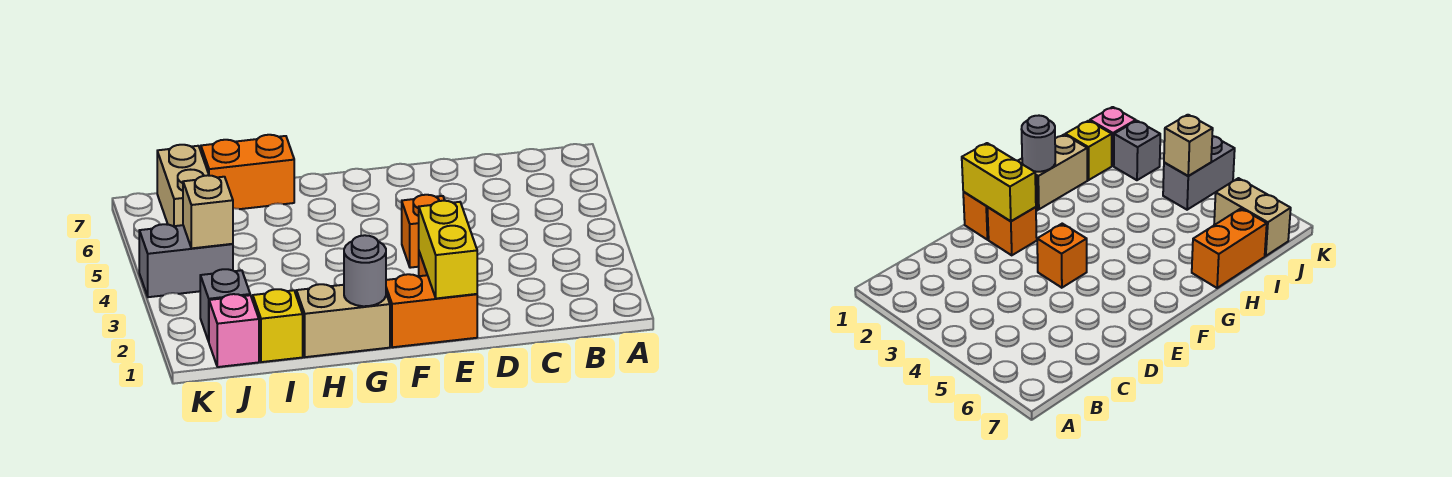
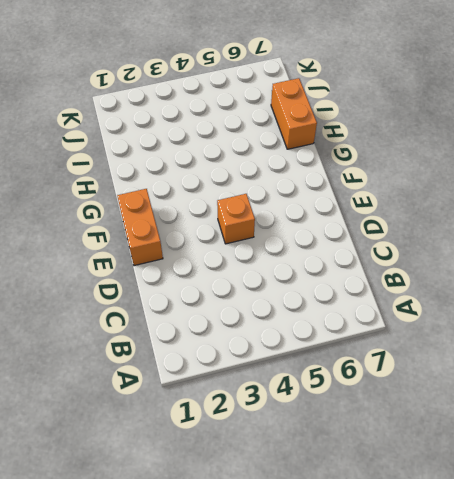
none -> orange brick E2 level 1
none -> tan brick G1:H1 level 1
none -> yellow brick I1 level 1

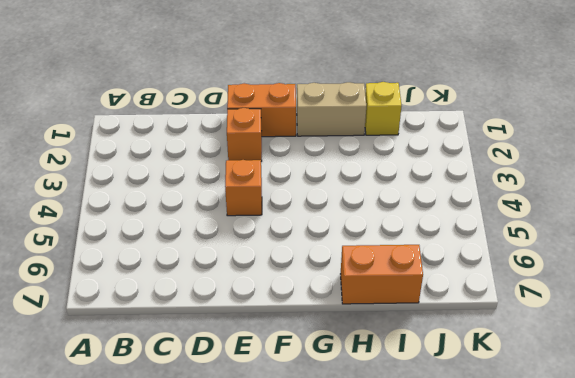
none -> pink brick J1 level 1
none -> grey brick J2 level 1
none -> grey brick J4:K4 level 1

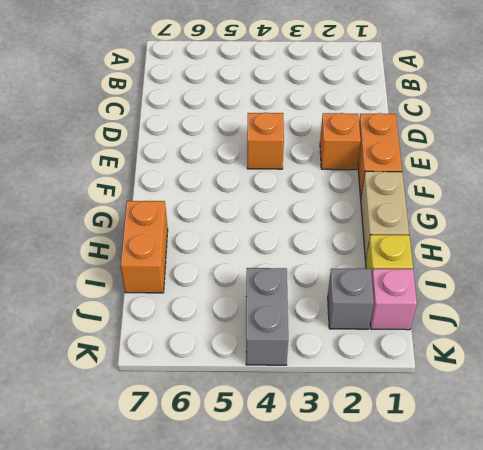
none -> tan brick J6:J7 level 1
none -> yellow brick E1:E2 level 2
none -> grey round brick G1 level 2

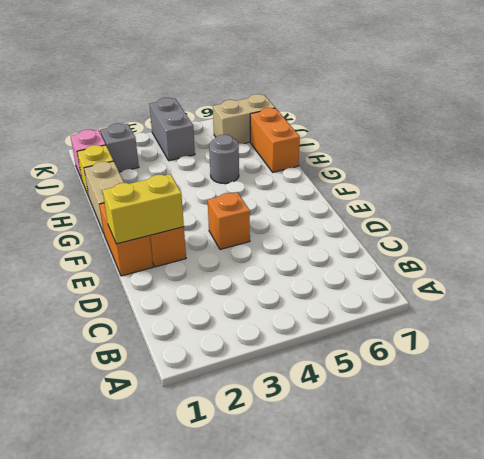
grey round brick H5 level 1 -> grey round brick G1 level 2
none -> tan brick J4 level 2

